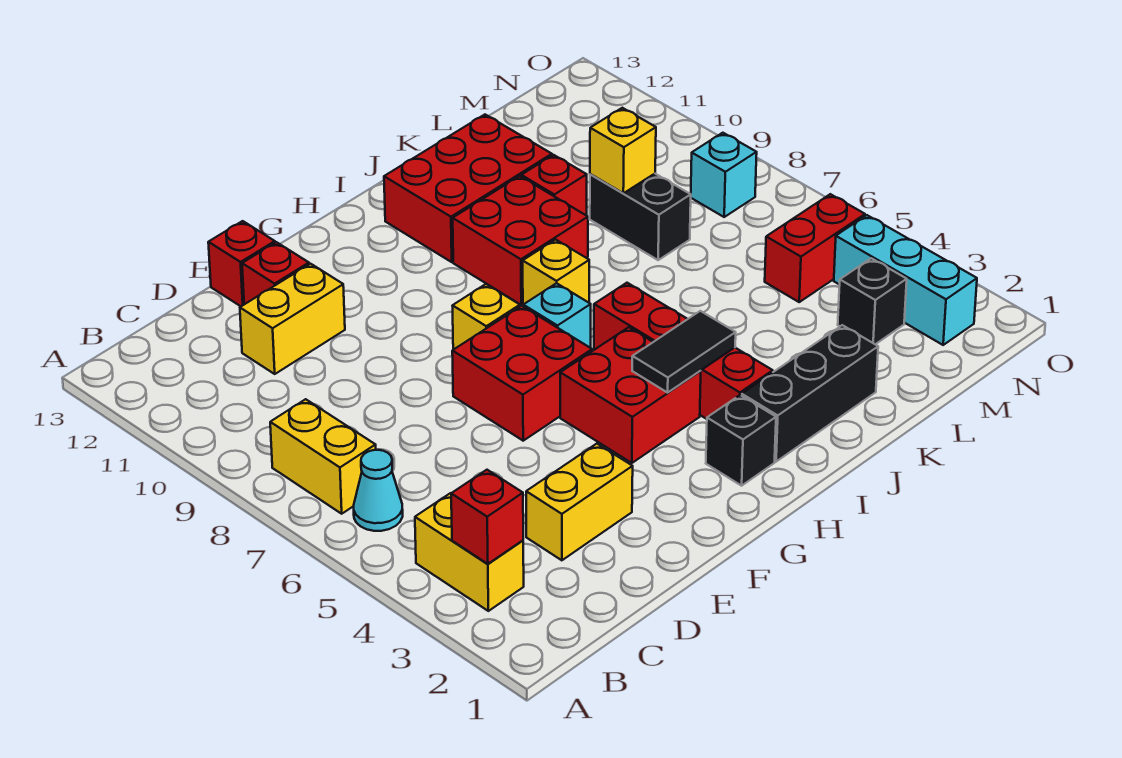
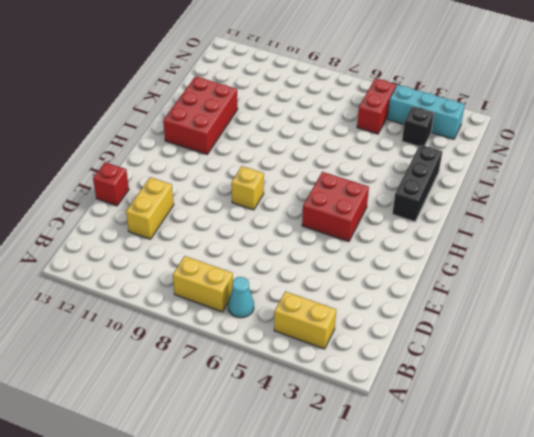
none -> yellow brick D3:E3 level 1
none -> red brick E12 level 1
none -> red brick F6:G7 level 1

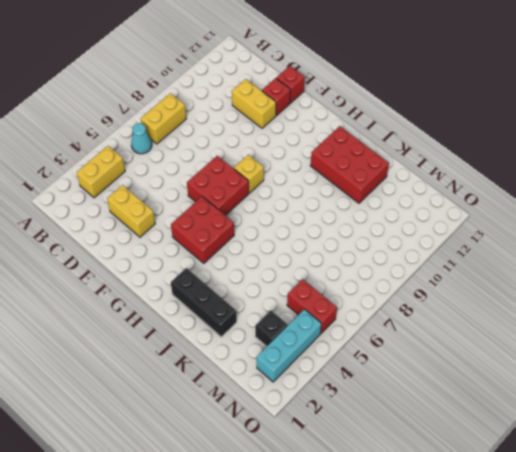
none -> black brick H2 level 1
none -> cyan brick H7 level 1
none -> red brick I3:I6 level 1

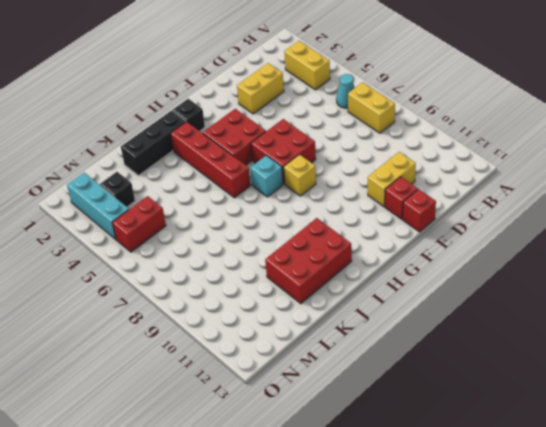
none -> yellow brick I8 level 1
none -> red brick I9:J10 level 1
none -> red brick K10 level 1

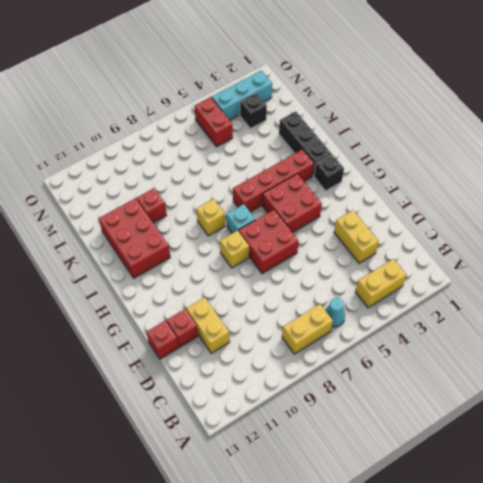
none -> red brick I9:J10 level 1
none -> black brick L8:L9 level 1
none -> cyan brick N8 level 1

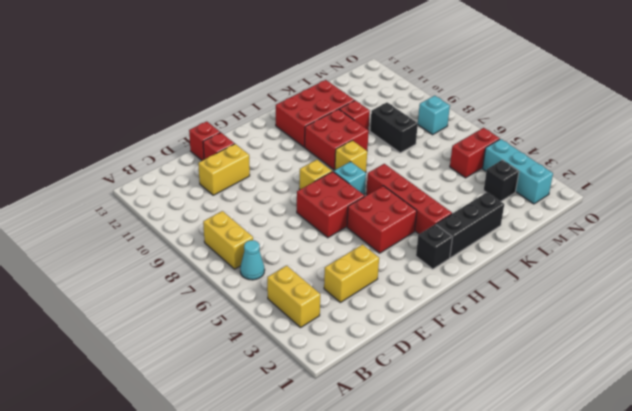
none -> red brick B3 level 2
none -> black tile H4:I4 level 2
none -> yellow brick L9 level 2

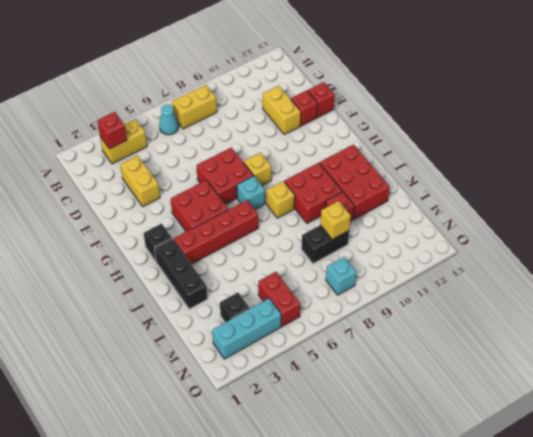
none -> black tile H4:I4 level 2

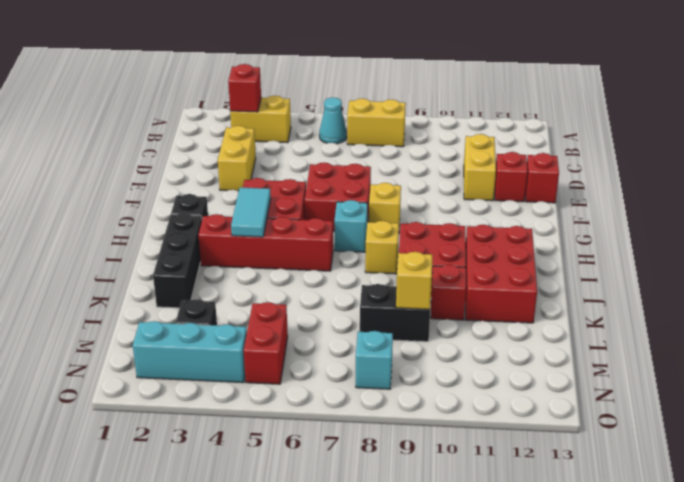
cyan tile H4:I4 level 2 -> black tile H4:I4 level 2

